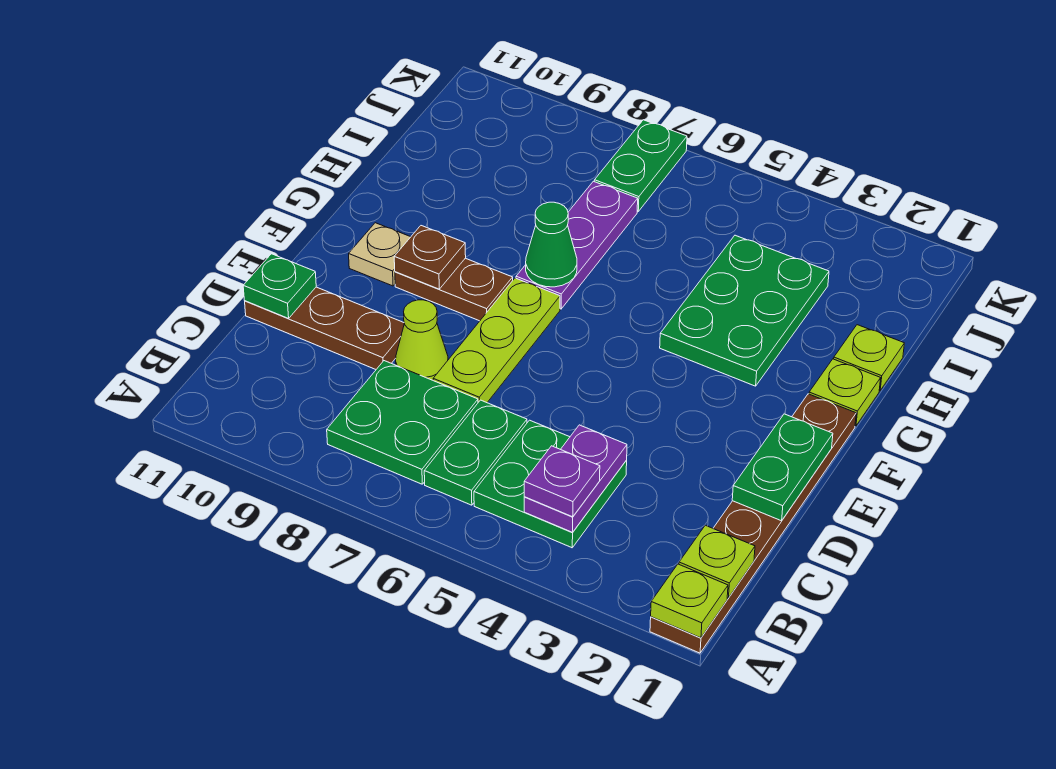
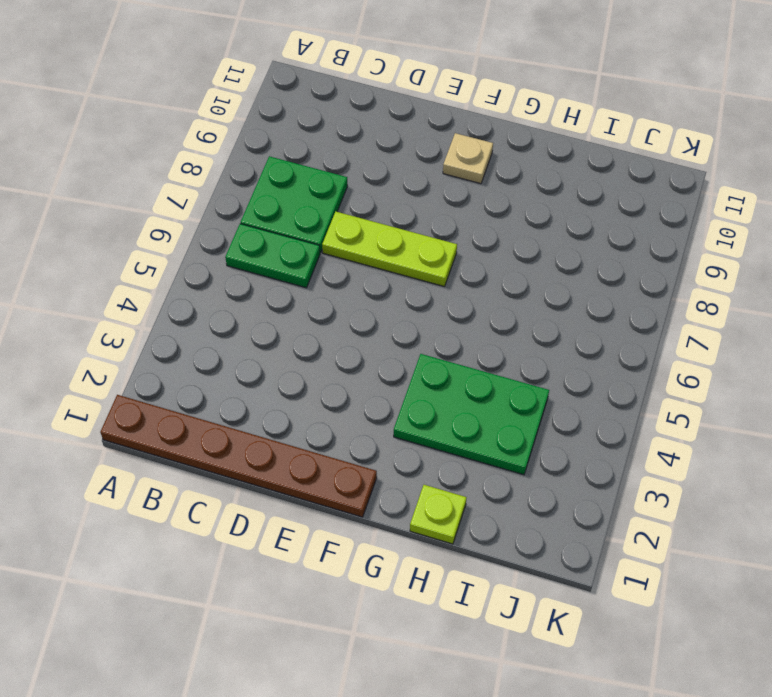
none -> green plate B4:C5 level 1
none -> lime cone D8 level 1
none -> brown plate D9:D11 level 1

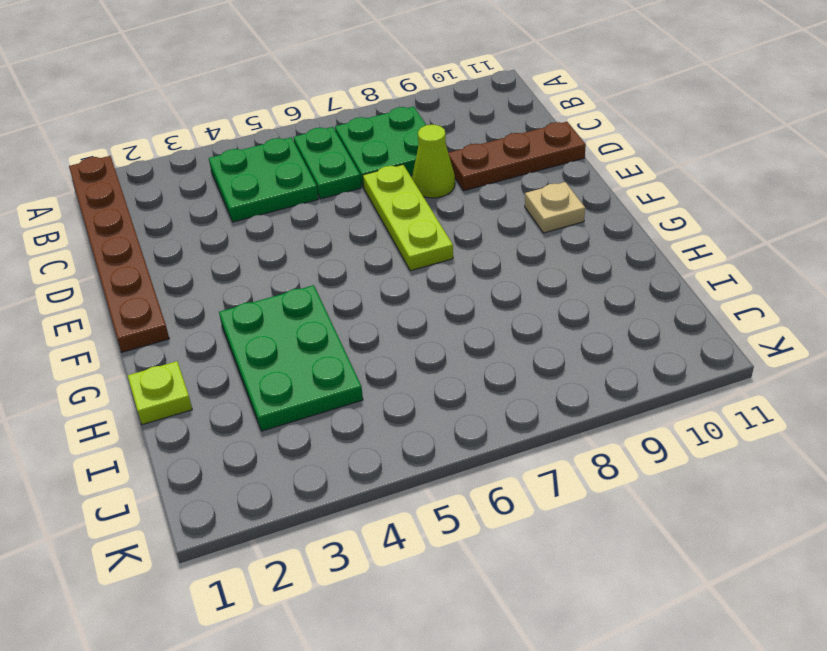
none -> brown plate F8:F9 level 1
none -> lime plate G1 level 1
none -> purple plate G7:I7 level 1

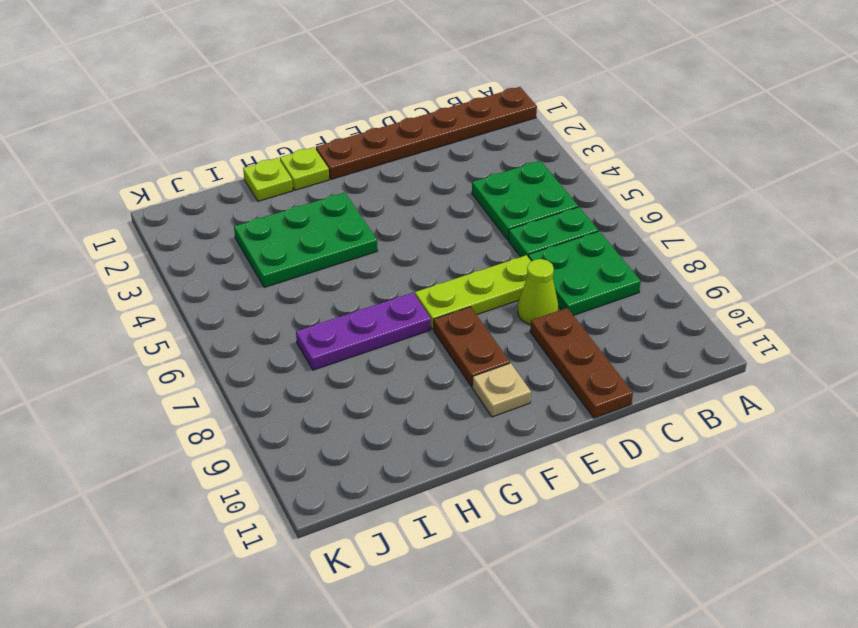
none -> green plate J7:K7 level 1
none -> lime plate A1 level 2
none -> lime plate B1 level 2

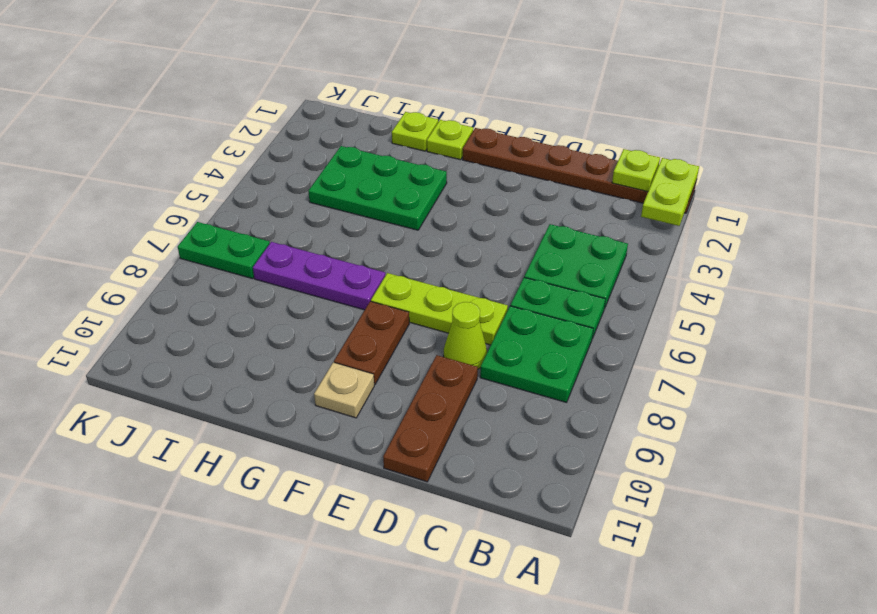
lime plate A1:A2 level 2 -> lime plate A1 level 2
none -> purple plate B4:C4 level 2
none -> green plate D1:E1 level 2
none -> green plate D11 level 2

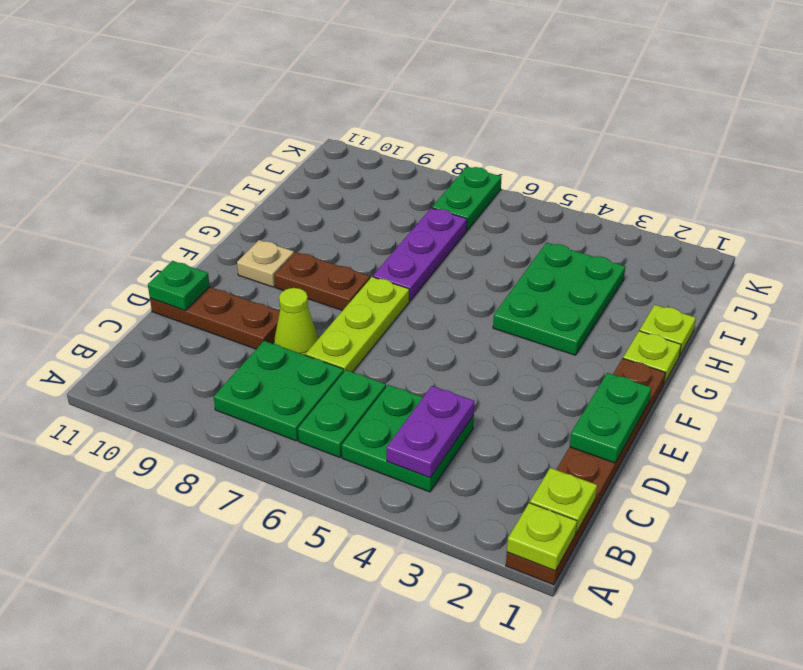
none -> brown plate F9 level 2
none -> green cone G7 level 2
none -> purple plate B4 level 3

